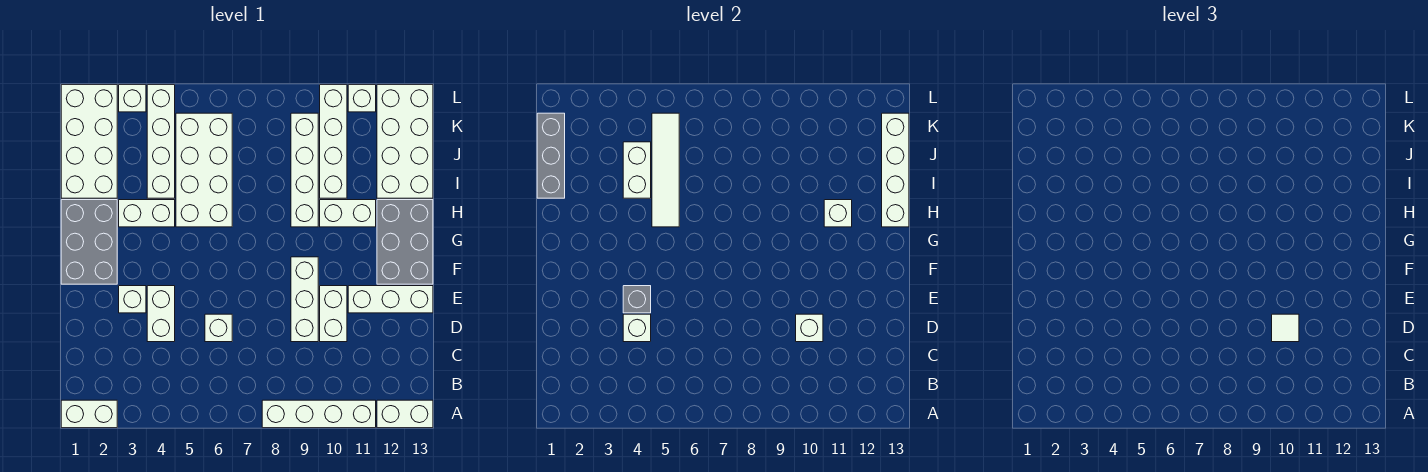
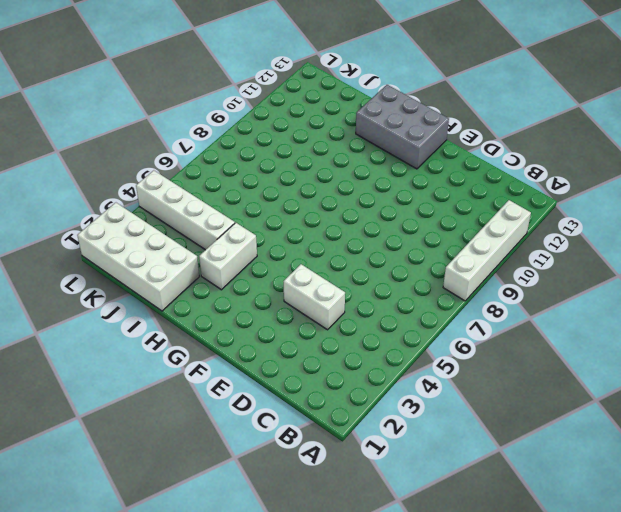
none -> white brick A1:A2 level 1
none -> white brick A12:A13 level 1
none -> white brick D6 level 1
none -> white brick D9:F9 level 1

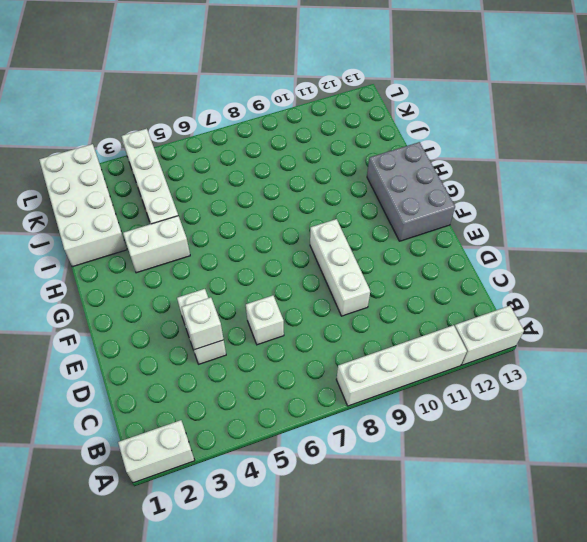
none -> white brick D10:E10 level 1
none -> white brick E3 level 1
none -> white brick E11:E13 level 1
none -> grey brick F1:H2 level 1

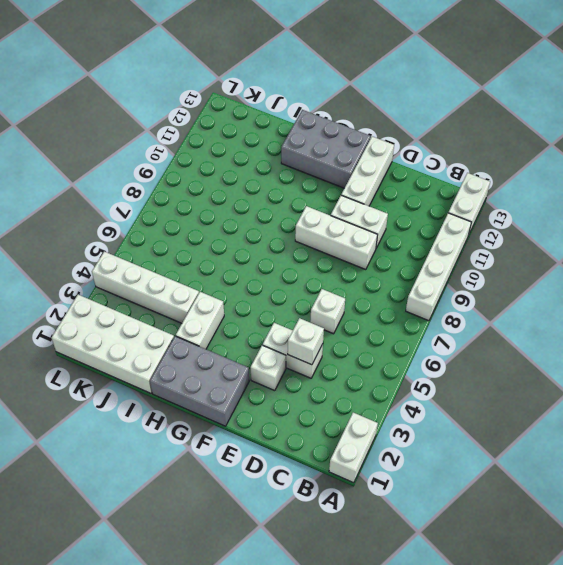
none -> white brick H5:K6 level 1
none -> white brick H9:K9 level 1
none -> white brick H10:H11 level 1
none -> white brick I10:L10 level 1

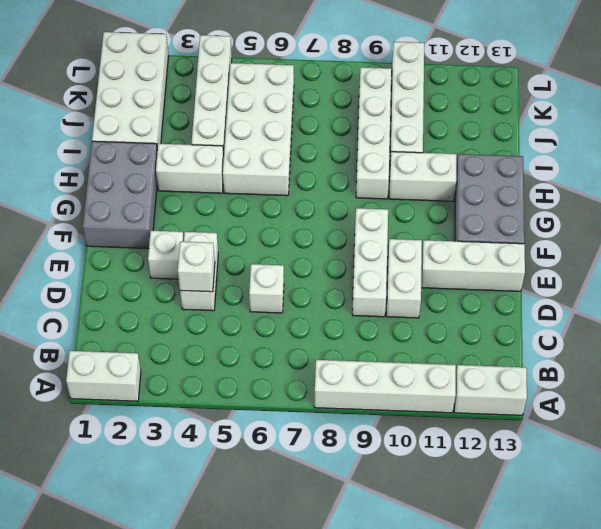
none -> white brick I12:L13 level 1
none -> white brick L3 level 1
none -> white brick L11 level 1
none -> white brick D10 level 2

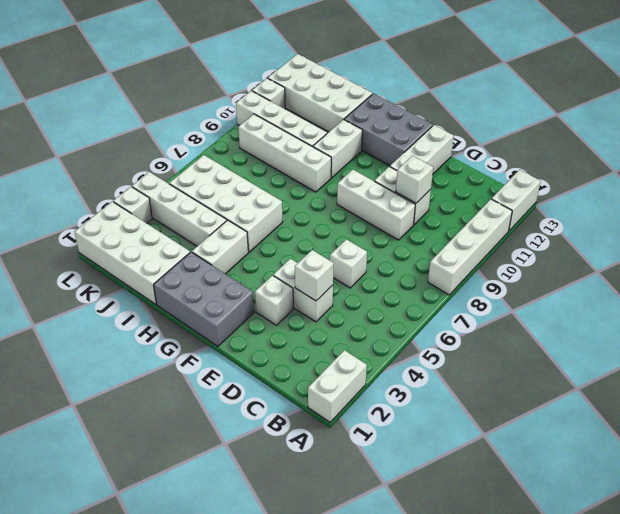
none -> grey brick E4 level 2
none -> white tile H5:K5 level 2
none -> white brick H11 level 2
none -> white brick H13:K13 level 2

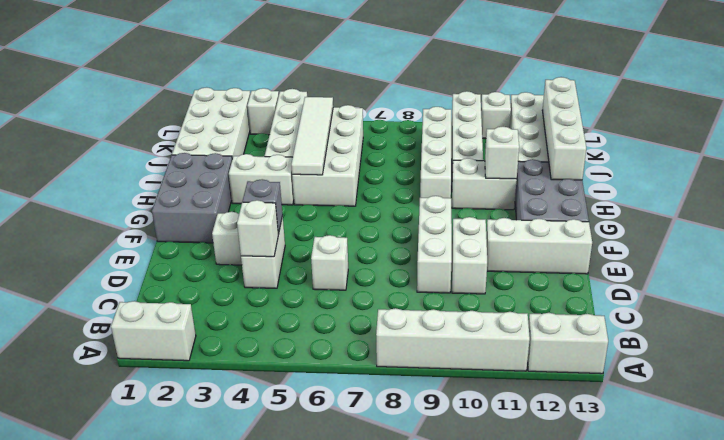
none -> white brick D10 level 2
none -> grey brick I1:K1 level 2
none -> white brick I4:J4 level 2
none -> white tile D10 level 3

